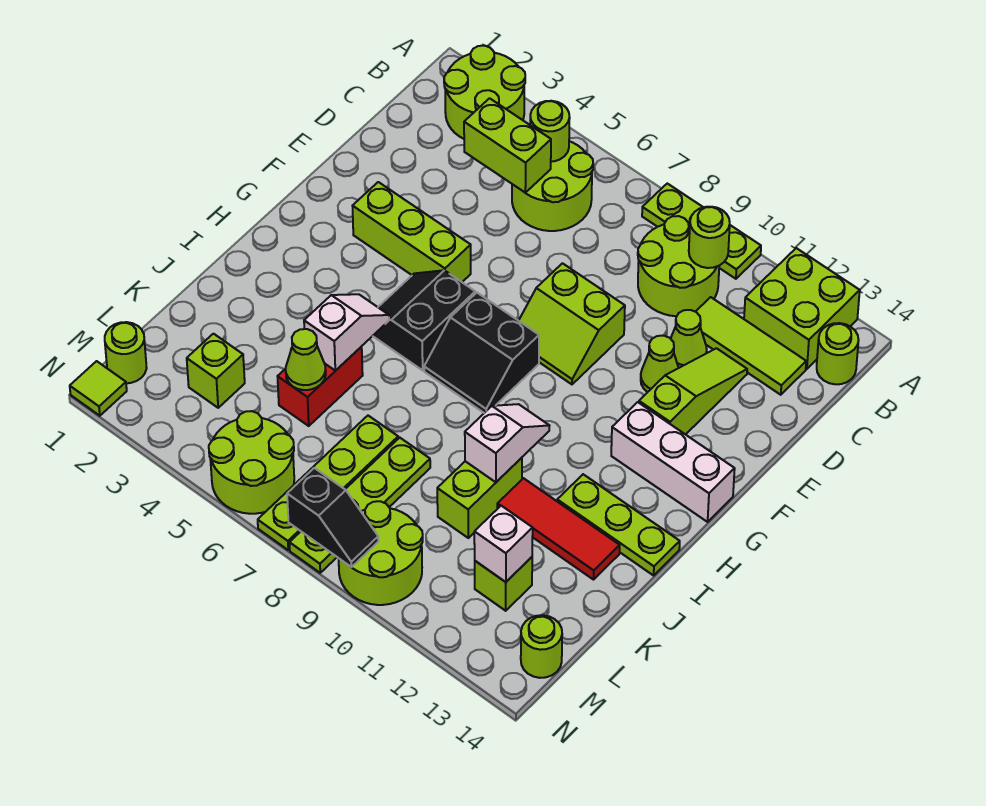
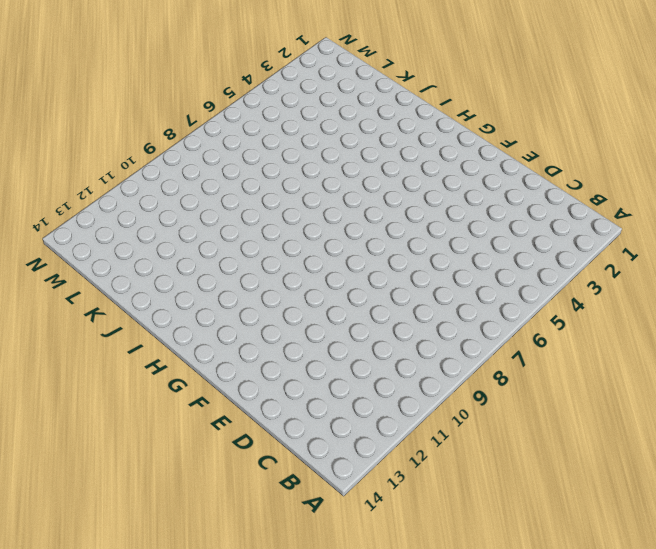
none -> lime round brick A2:B3 level 1
none -> lime plate A8:A10 level 1
none -> lime brick A12:B13 level 1
none -> lime round brick B5:C6 level 1

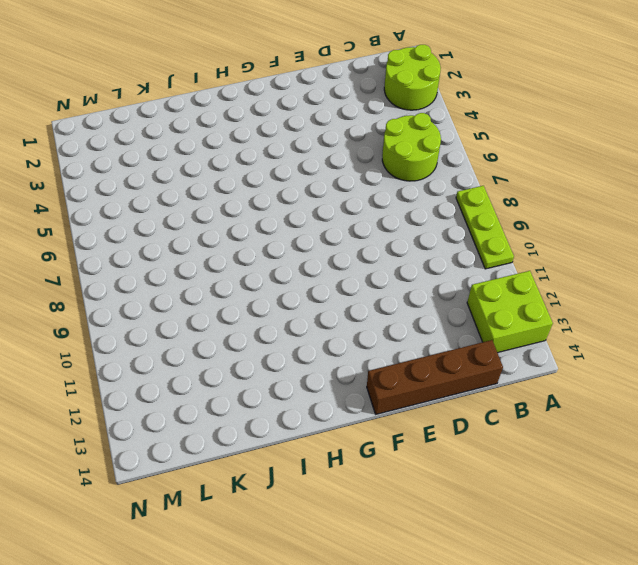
brown brick C14:F14 level 1 -> none
none -> lime round brick B9:C10 level 1
none -> lime round brick B14 level 1
none -> lime tile C11:C13 level 1
none -> lime cone D11 level 1

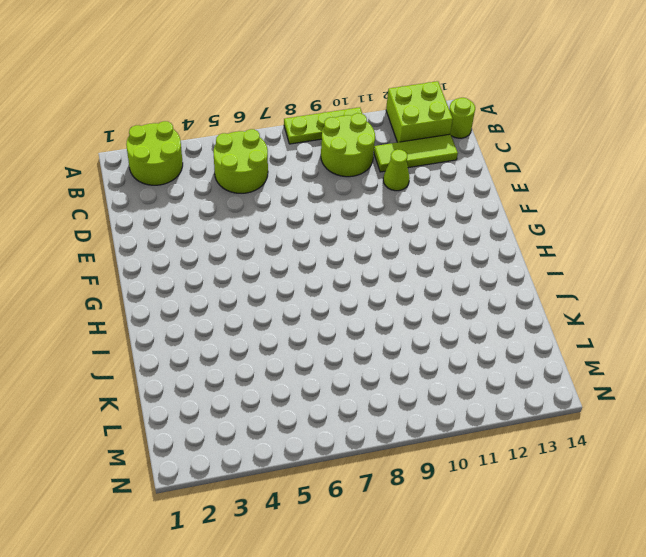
none -> lime slope D12:F12 level 1 top F
none -> lime slope E8:F9 level 1 top E
none -> lime cone E11 level 1
none -> lime brick F3:F5 level 1

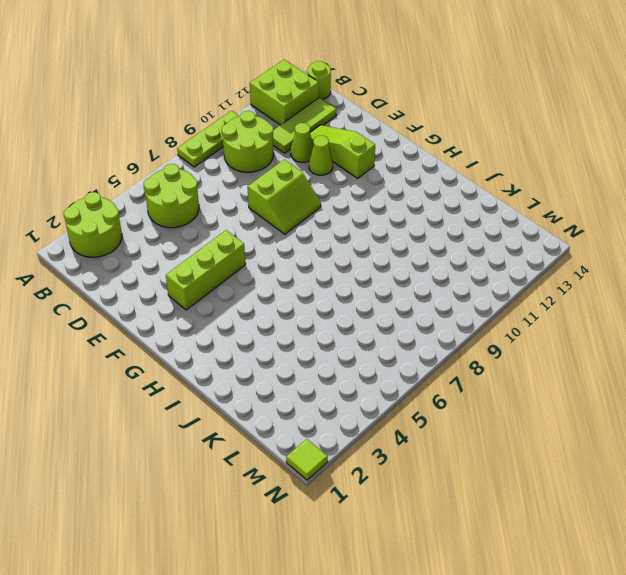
none -> black slope G5:H6 level 1 top 6
none -> black slope G7:H8 level 1 top G
none -> white brick G12:G14 level 1
none -> lime plate I12:I14 level 1

